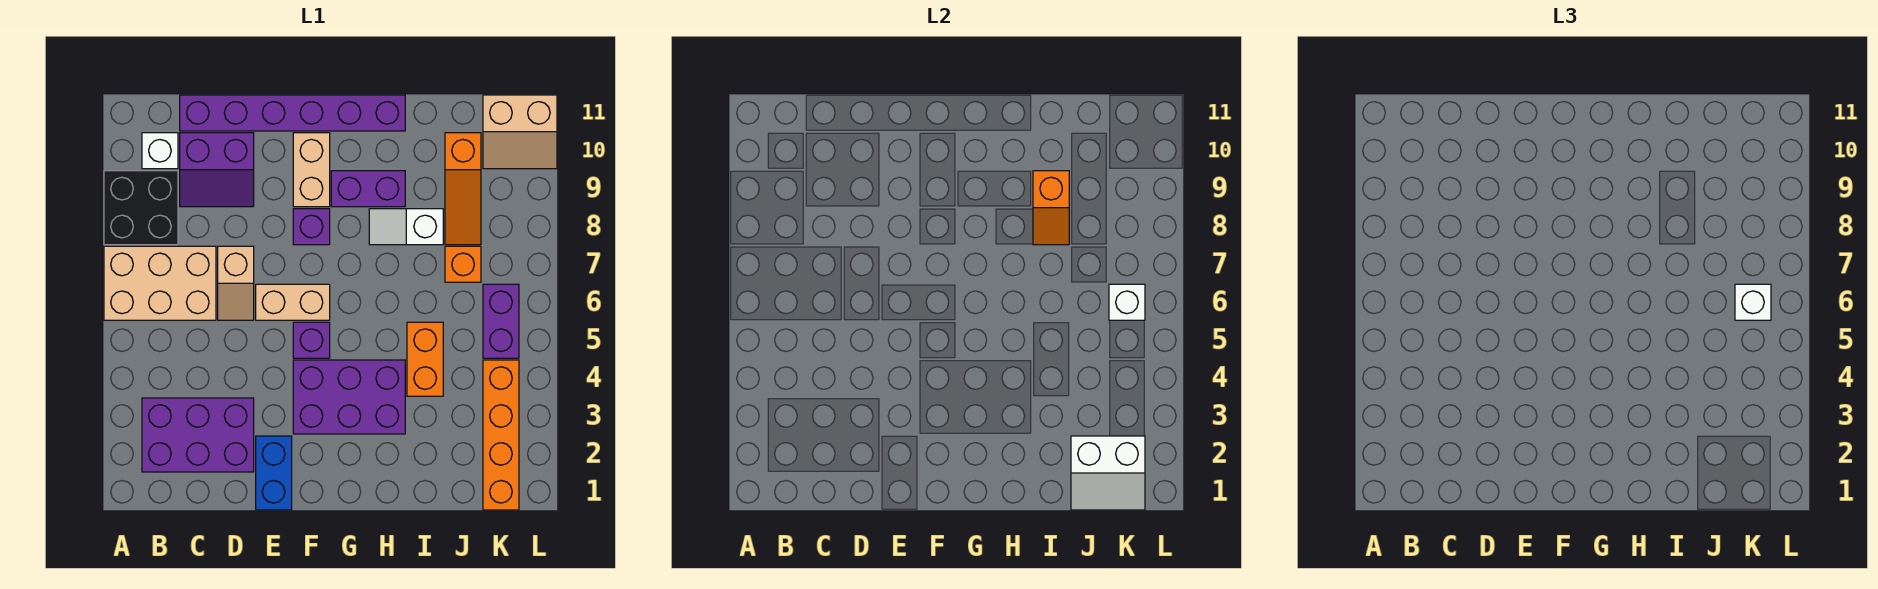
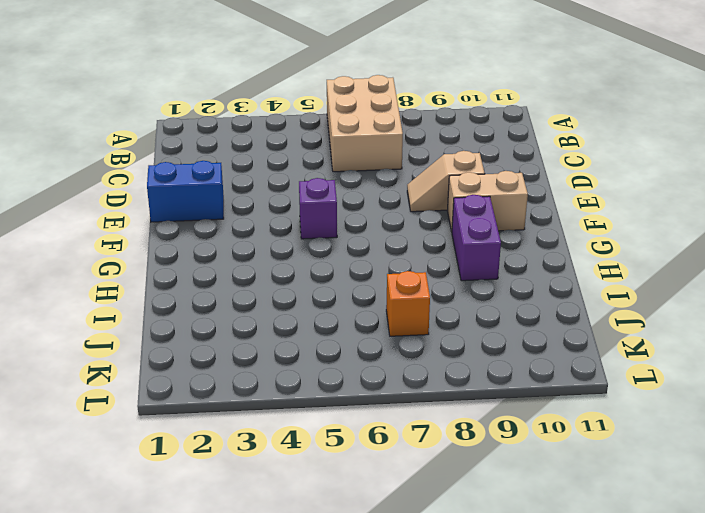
tan slope E8:E9 level 1 top 9 -> tan slope D6:D7 level 1 top 7
none -> black brick A8:B9 level 1
none -> purple brick B2:D3 level 1
none -> white brick B10 level 1

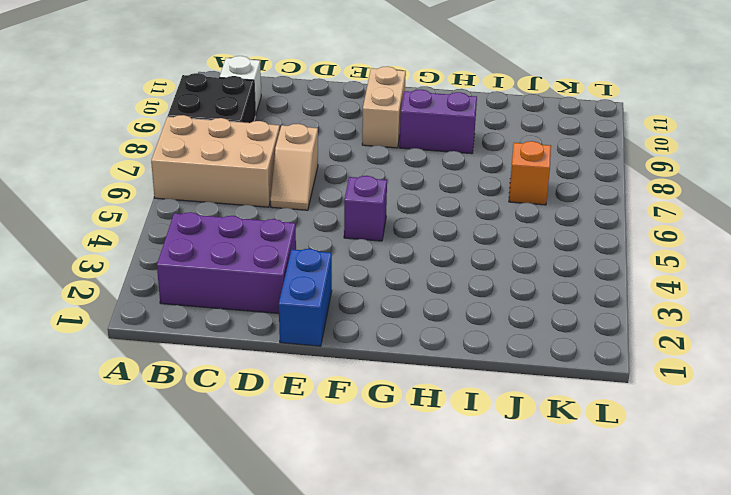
none -> purple slope C9:D10 level 1 top 10
none -> purple brick C11:H11 level 1
none -> tan brick E6:F6 level 1

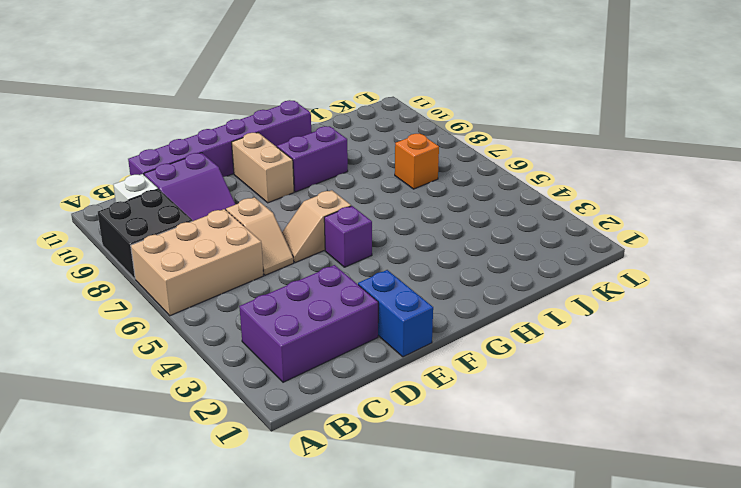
tan slope E6:F6 level 1 top F -> tan brick E6:F6 level 1
none -> purple brick F3:H4 level 1
none -> purple brick F8 level 1
none -> white slope H8:I8 level 1 top I

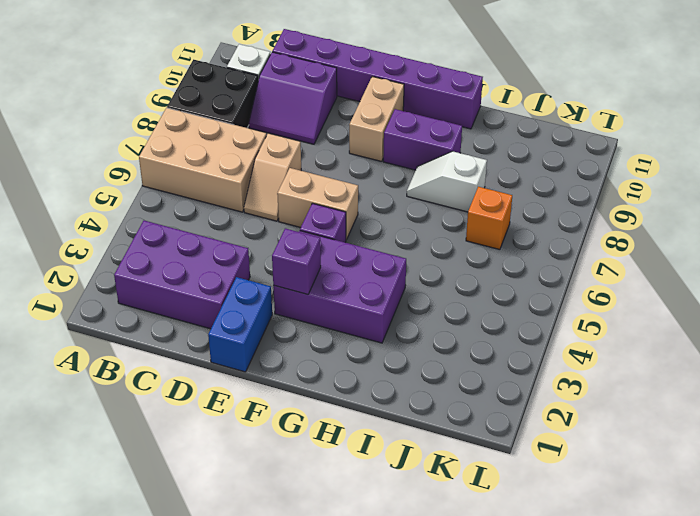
purple brick F3 level 2 -> purple brick F8 level 1
none -> orange brick I4:I5 level 1
none -> orange slope J8:J10 level 1 top 10
none -> orange brick K1:K4 level 1

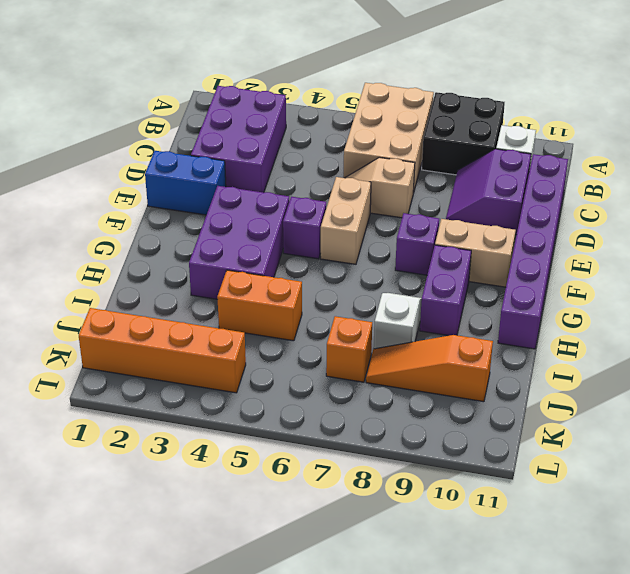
none -> purple brick K5:K6 level 1
none -> tan slope K10:L11 level 1 top 11
none -> orange slope I8:I9 level 2 top 9

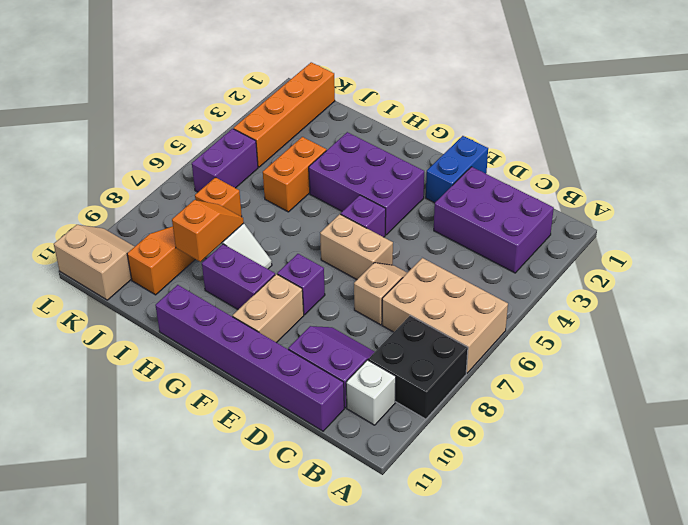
none -> white slope J1:K2 level 2 top 2
none -> white brick K6 level 2
none -> white brick K6 level 3

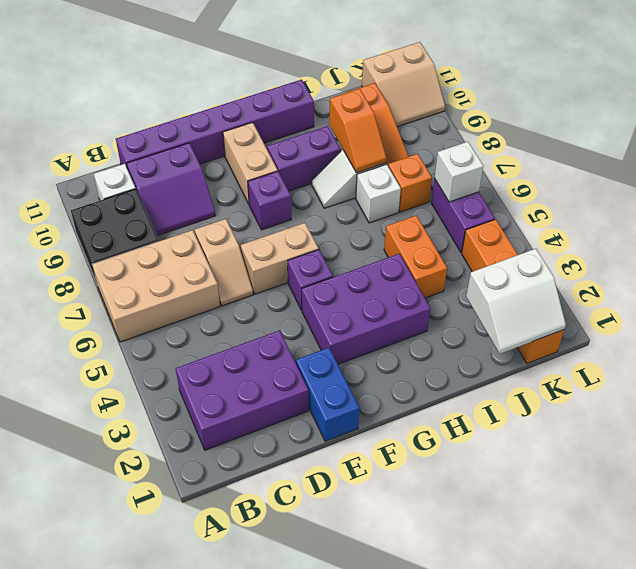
white brick I7 level 1 -> white brick K6 level 3

